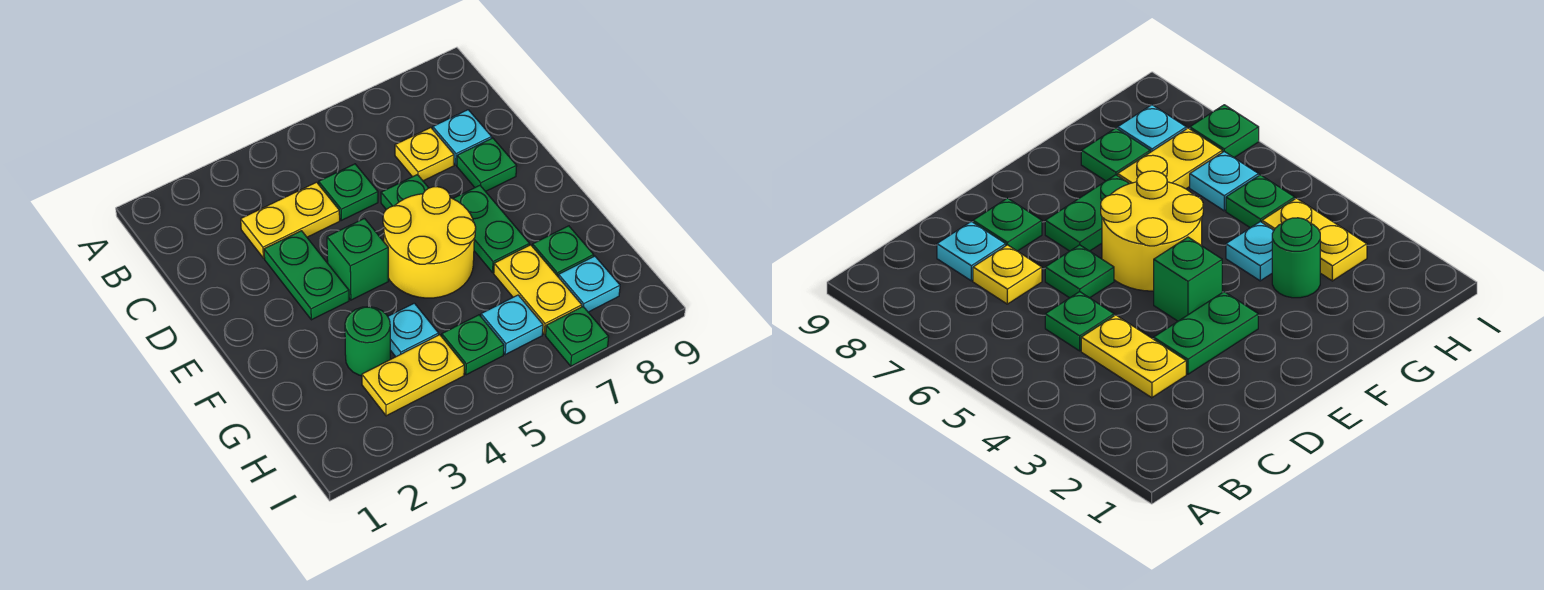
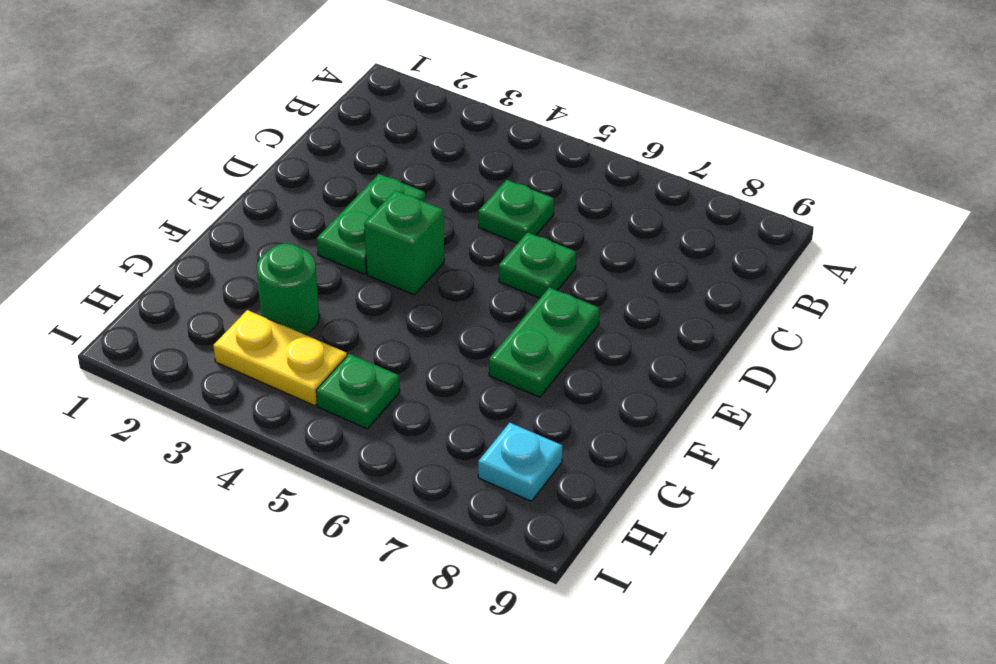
none -> yellow plate C3:C4 level 1
none -> yellow plate C7 level 1
none -> cyan plate C8 level 1

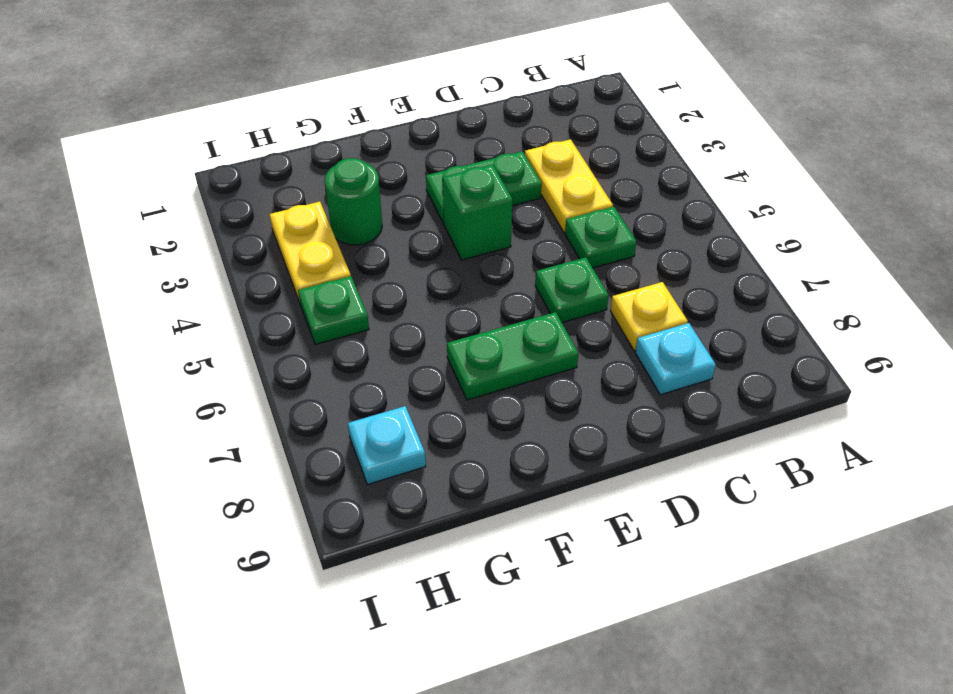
none -> green plate D8 level 1
none -> yellow round brick E5:F6 level 1
none -> cyan plate G4 level 1

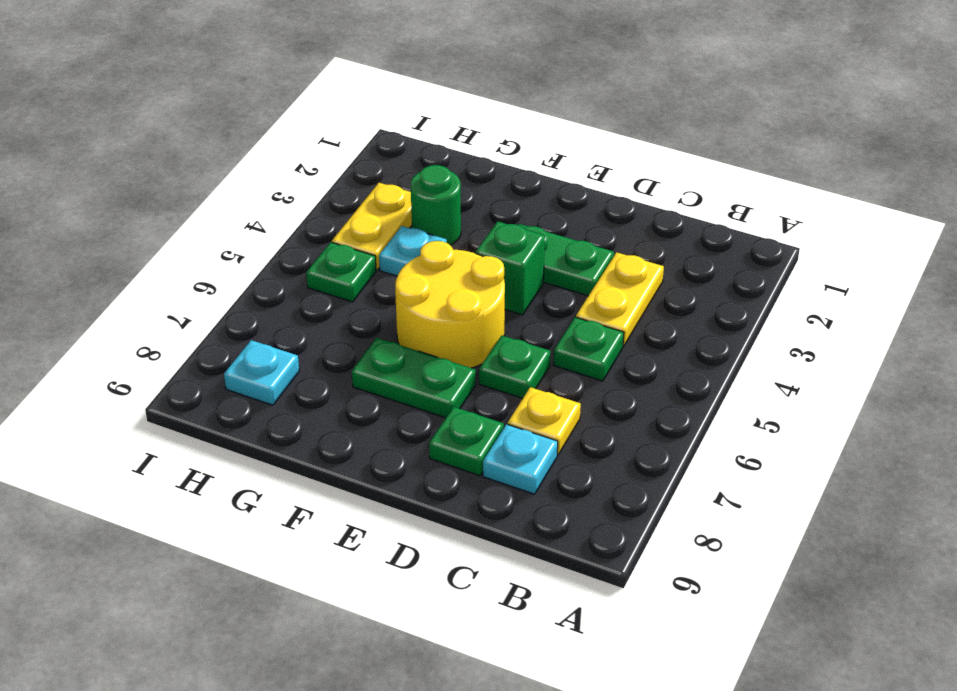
none -> yellow plate G7:H7 level 1
none -> green plate G8 level 1
none -> cyan plate H6 level 1

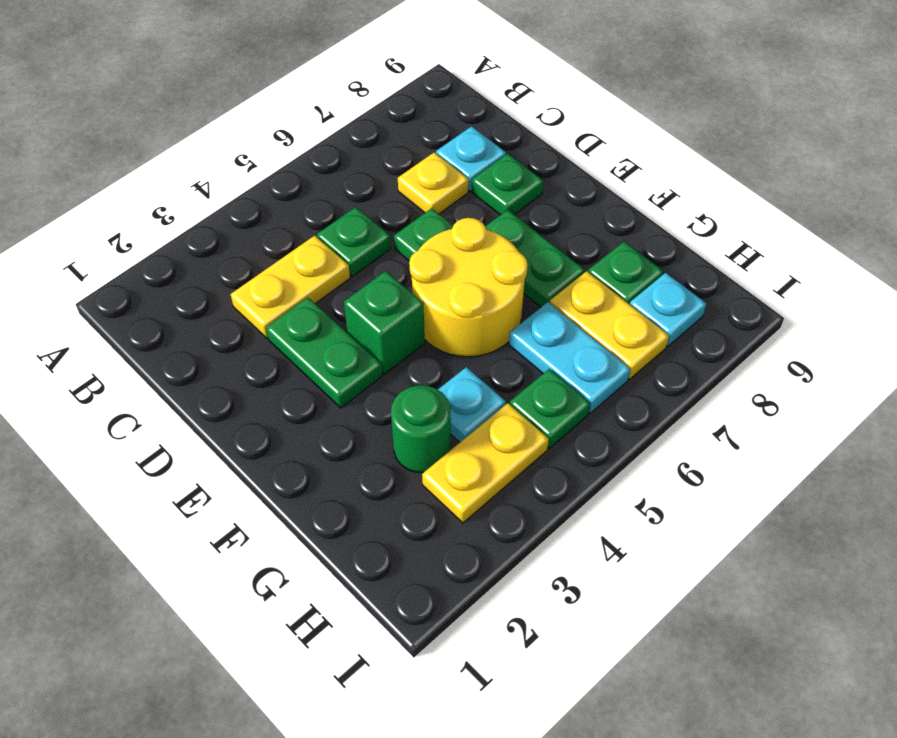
cyan plate G6:H6 level 1 -> cyan plate H6 level 1
none -> green plate I7 level 1

